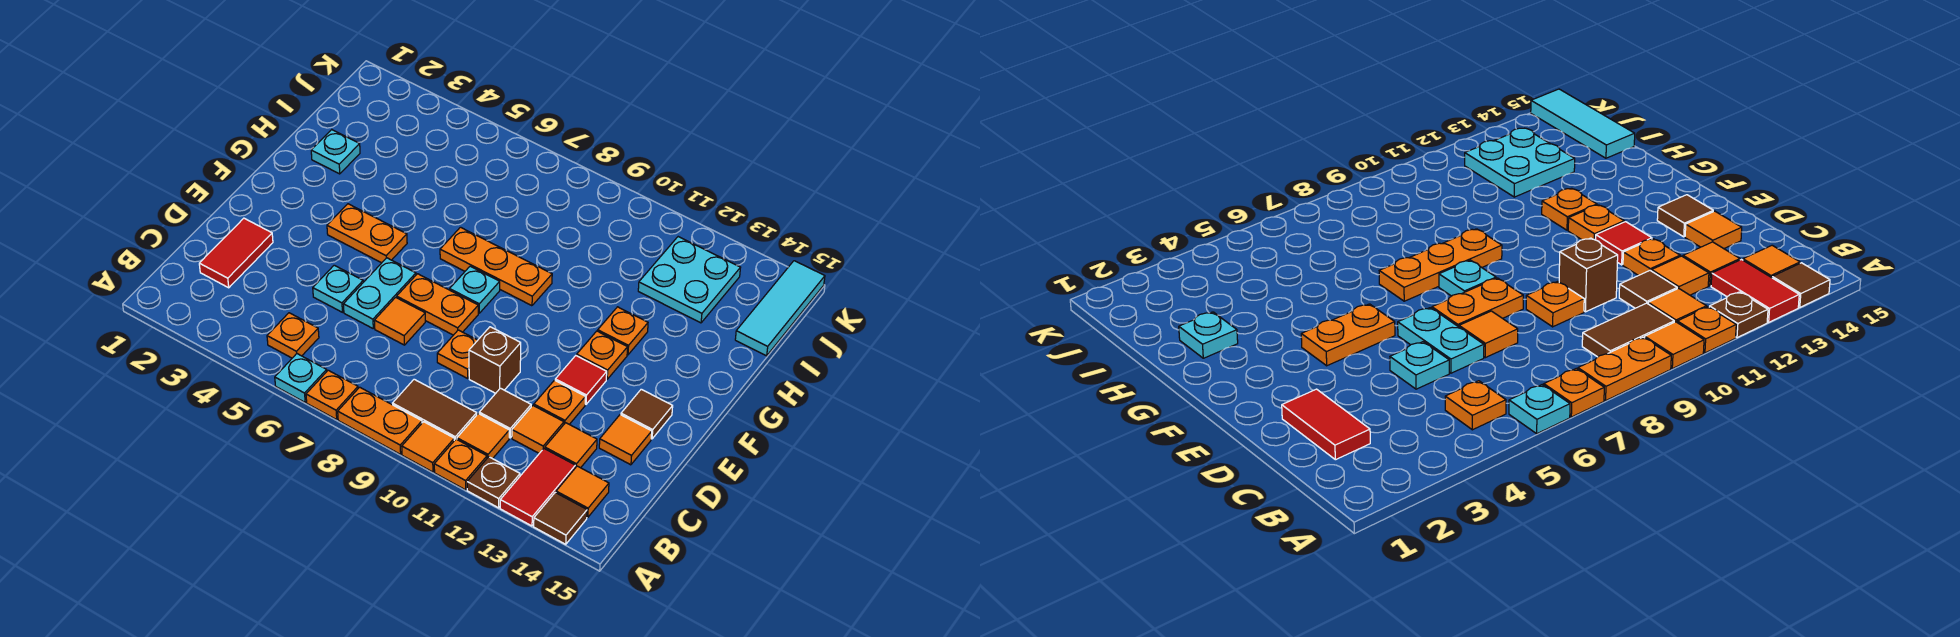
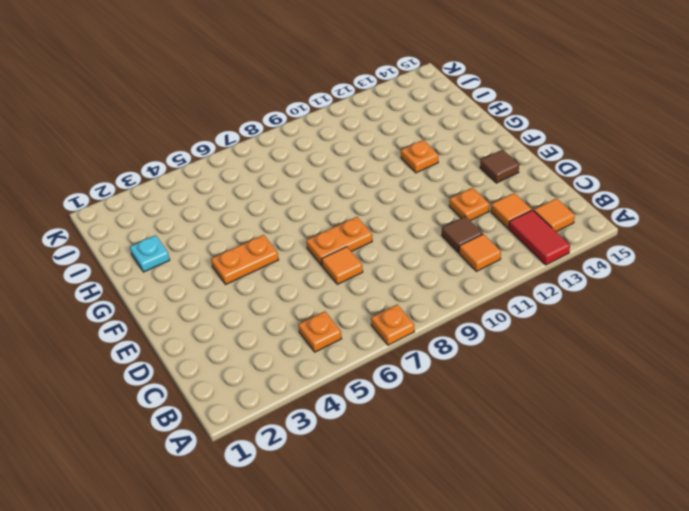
none -> cyan plate A6 level 1
none -> orange plate A8:A9 level 1
none -> orange tile A10 level 1
none -> orange plate A11 level 1

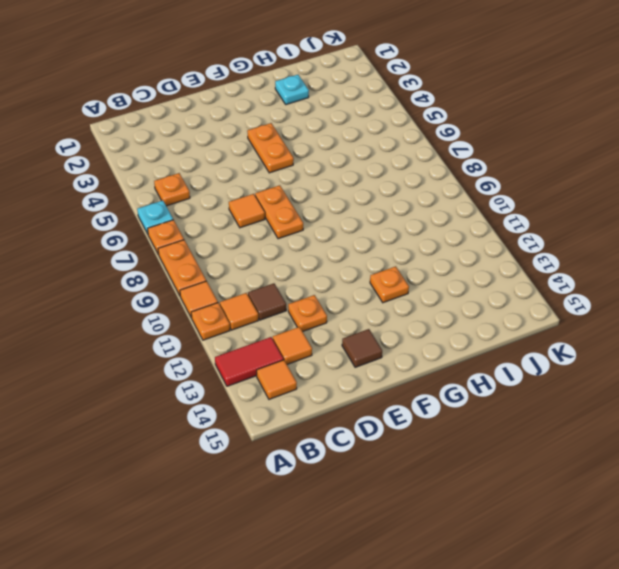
none -> brown plate A12 level 1
none -> brown tile A14 level 1
none -> brown tile B9:B10 level 1
none -> red tile C2:D2 level 1

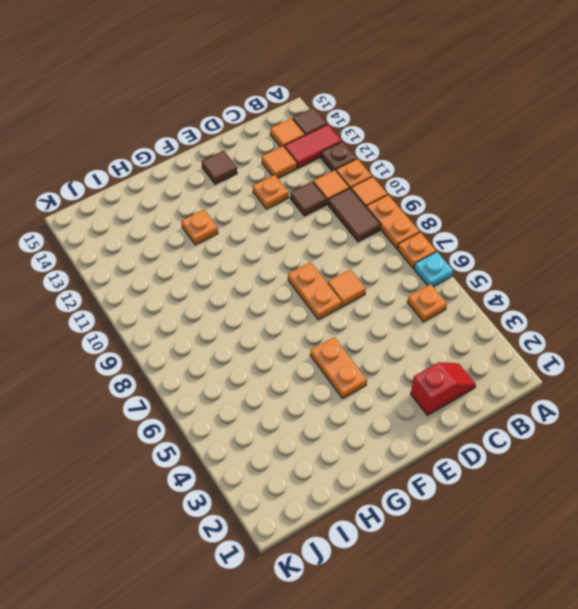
red slope C2:D2 level 1 top D -> red tile C2:D2 level 1
none -> orange tile C12 level 1
none -> cyan plate D5 level 1
none -> cyan plate D6:E6 level 1
none -> orange plate D9 level 1

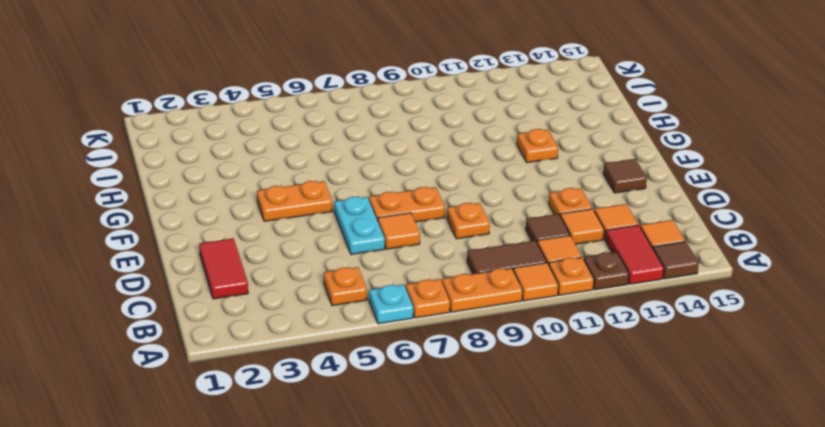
none -> cyan plate D5 level 1
none -> brown brick D10 level 1
none -> orange tile D14 level 1
none -> red tile E12 level 1

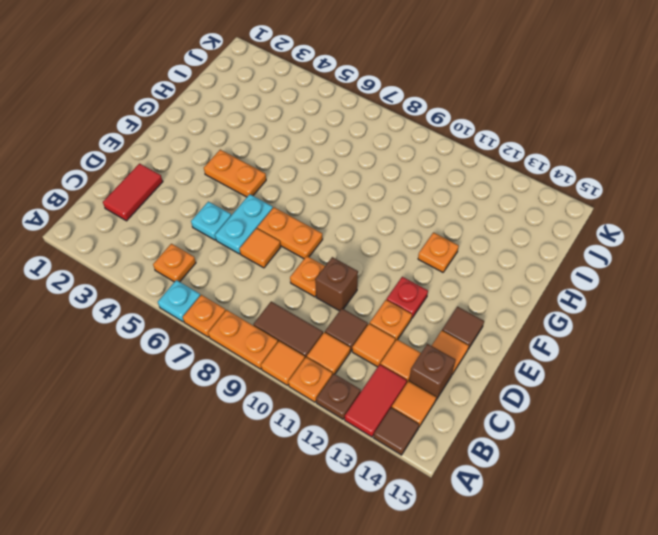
brown brick C14 level 1 -> none
red plate E12 level 1 -> red tile E12 level 1
none -> cyan plate F8 level 1
none -> orange plate F12 level 1
none -> orange plate G7:G9 level 1
none -> cyan plate H2 level 1

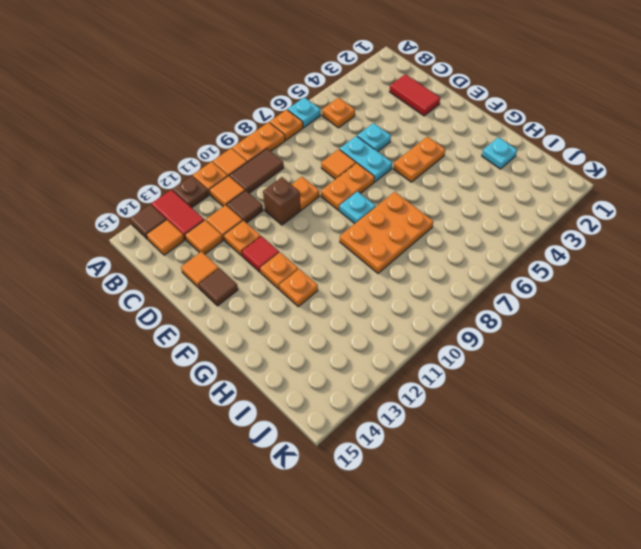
orange plate G7:H9 level 1 -> orange plate G7:G9 level 1
none -> cyan plate I12:J13 level 1
none -> cyan tile I15:K15 level 1

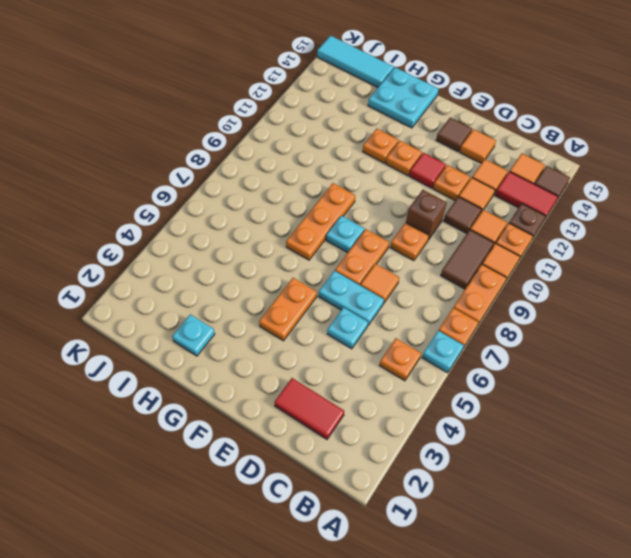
cyan plate G14:H15 level 1 -> cyan plate I12:J13 level 1

